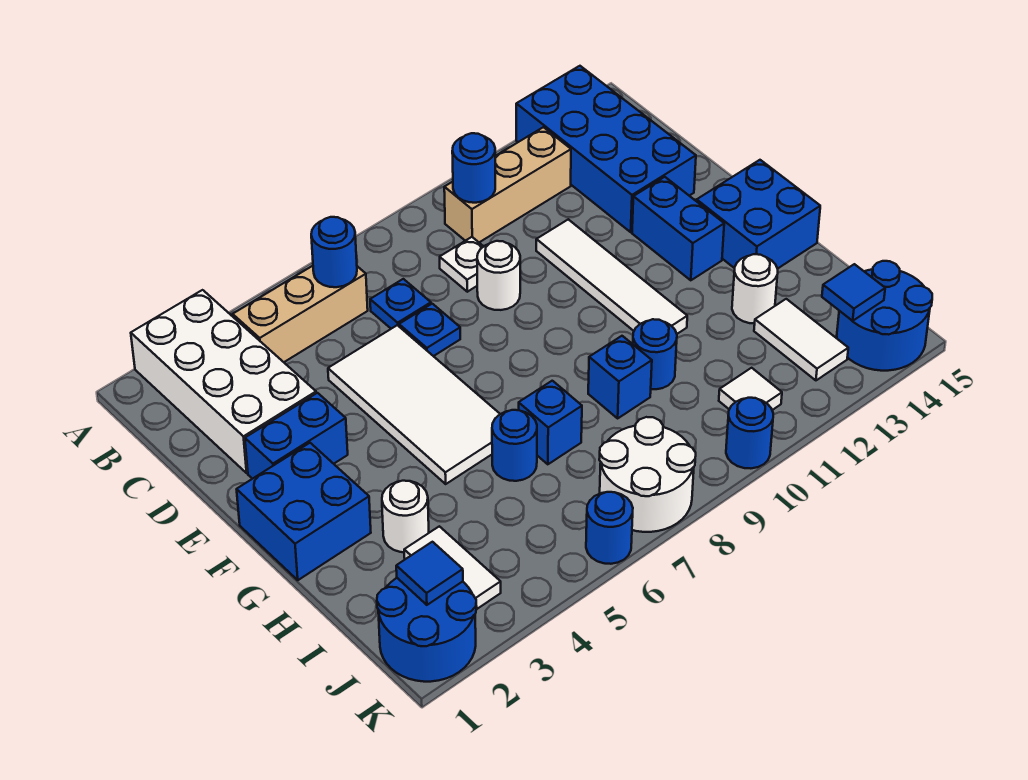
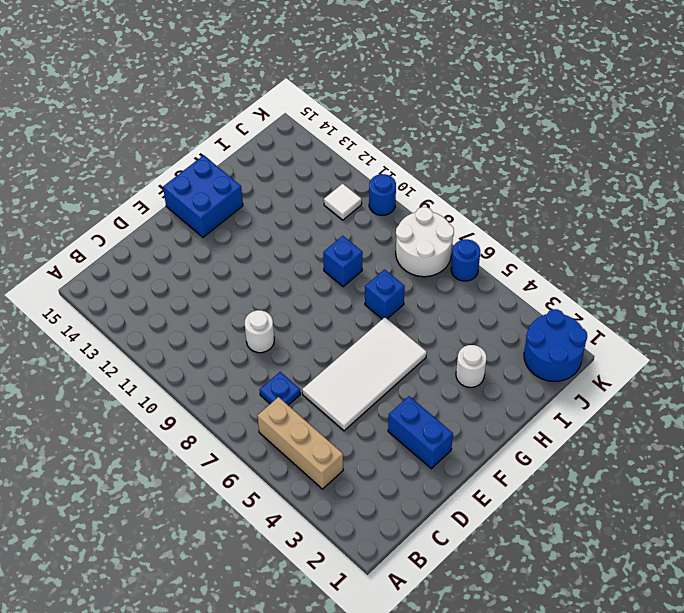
none -> white brick A2:D3 level 1
none -> blue brick A13:D14 level 1
none -> tan brick B10:B12 level 1
none -> white plate C9 level 1

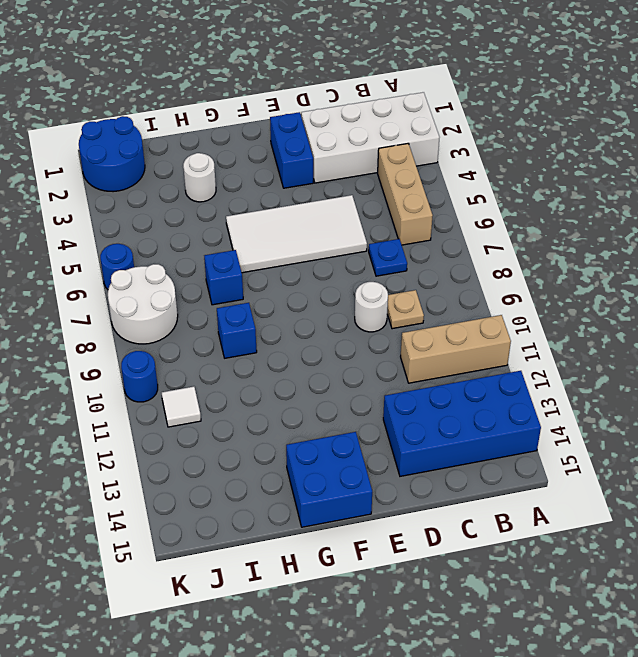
tan brick A11:C11 level 1 -> tan brick B10:B12 level 1
tan plate C9 level 1 -> white plate C9 level 1
none -> blue plate D7 level 1
none -> white tile D11:G11 level 1
none -> blue brick E13:F13 level 1
none -> blue brick F1:G2 level 1

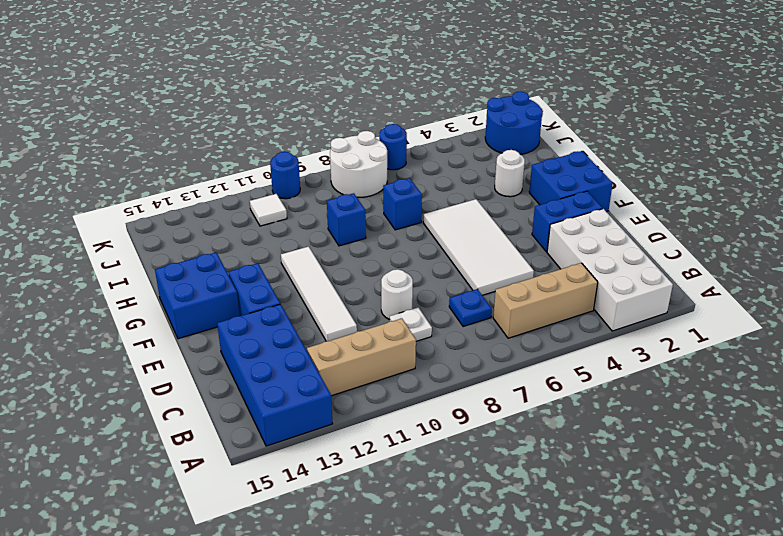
none -> blue plate D7 level 1
none -> blue round brick H6 level 1
none -> blue round brick H10 level 1
none -> white round brick H13 level 1

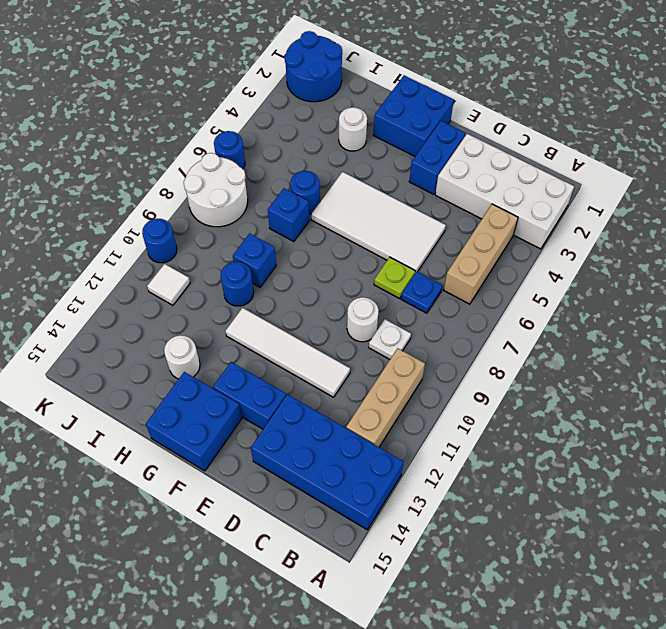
lime plate D7 level 1 -> blue plate D7 level 1
none -> white tile I3:J3 level 1
none -> white tile I13:J13 level 1
none -> blue round brick J14:K15 level 1
none -> blue round brick B6 level 2

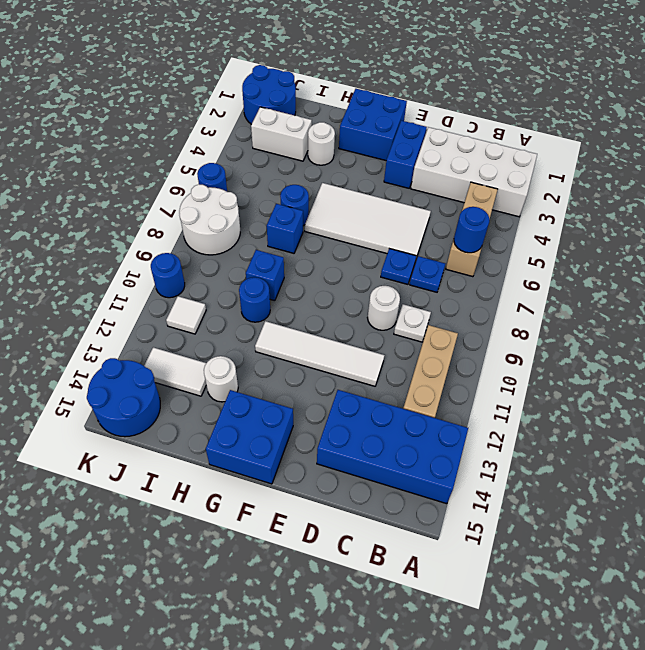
white brick I3:J3 level 1 -> white tile I3:J3 level 1
none -> blue brick E13:F13 level 1
none -> blue round brick B10 level 2
none -> blue tile J2 level 2
none -> blue tile J14 level 2

